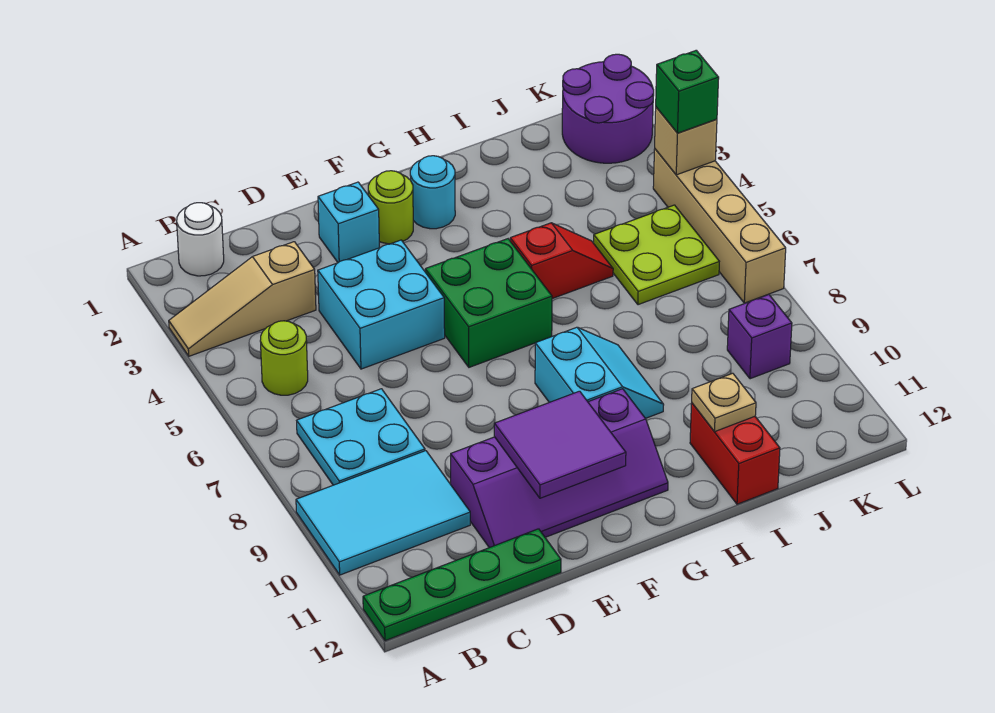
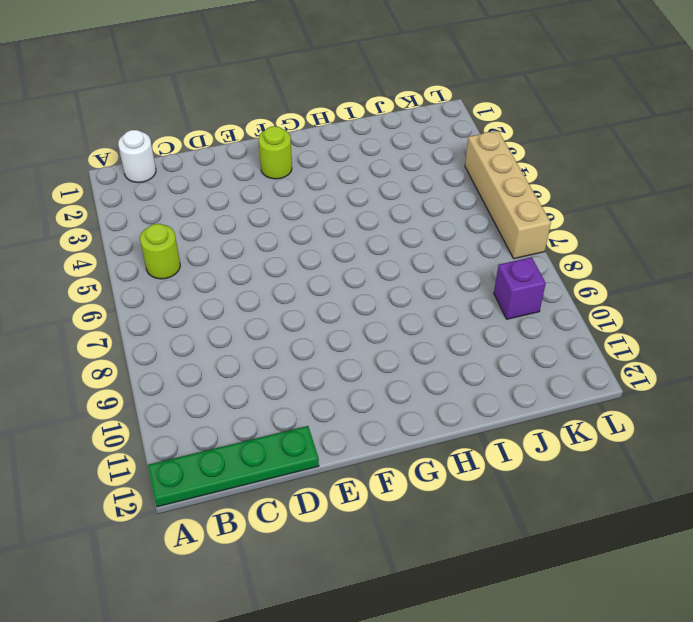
none -> tan slope A3:C3 level 1 top C
none -> cyan tile A9:C10 level 1
none -> cyan plate B7:C8 level 1

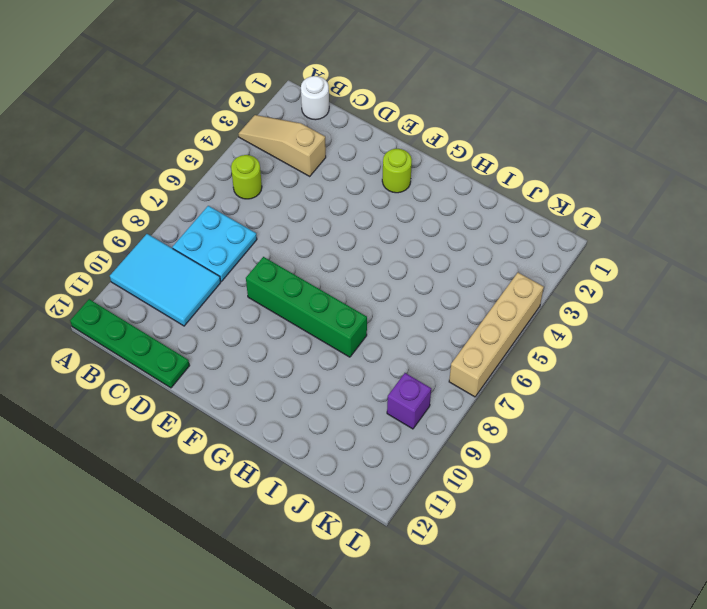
green brick E8:H8 level 1 -> cyan slope G8:H9 level 1 top G
none -> cyan brick D4:E5 level 1
none -> purple slope D10:G11 level 1 top 10
none -> cyan brick E2 level 1

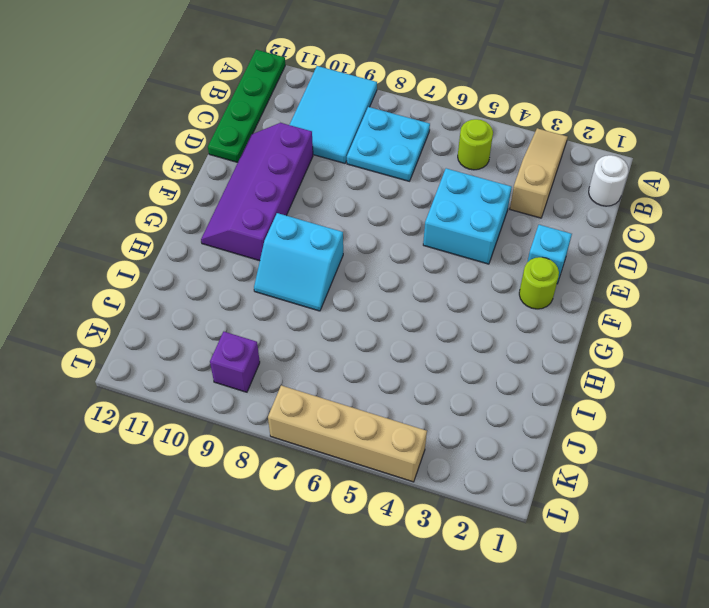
none -> green brick F5:G6 level 1
none -> cyan round brick G2 level 1
none -> red slope H5:I5 level 1 top H

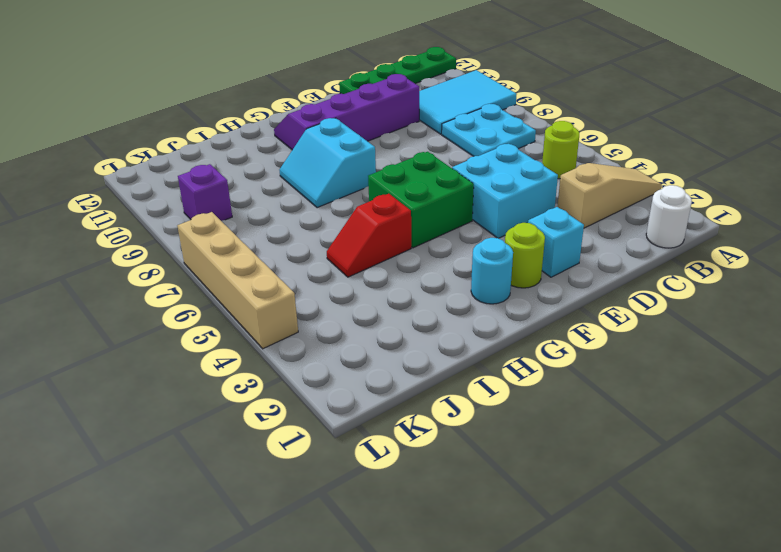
none -> red brick I11:I12 level 1
none -> lime plate J5:K6 level 1
none -> purple round brick K1:L2 level 1

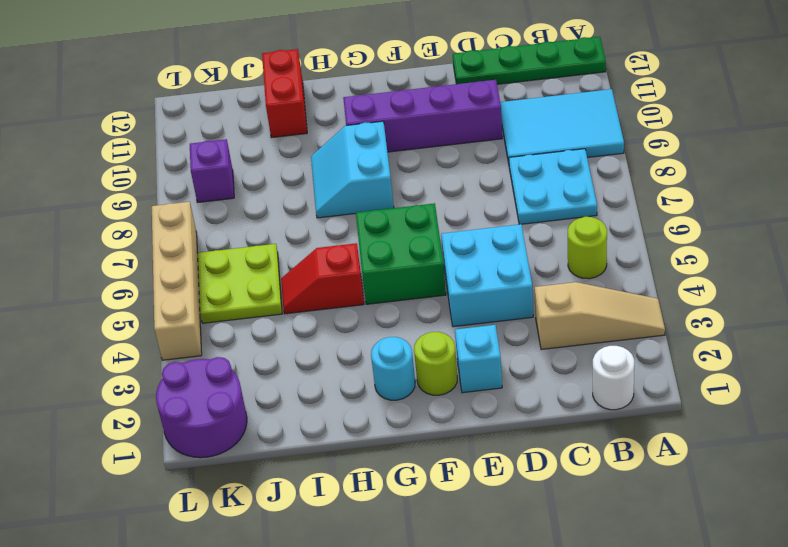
none -> purple tile E10:F11 level 2
none -> tan plate I11 level 2
none -> tan brick L4 level 2

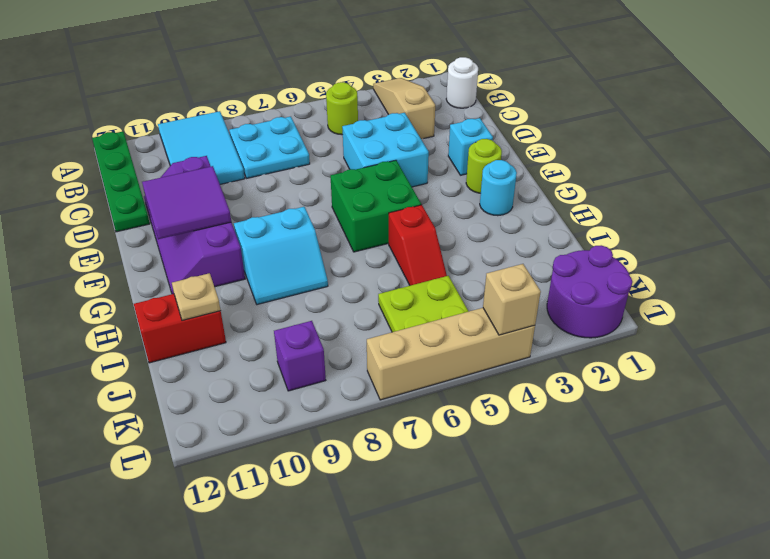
none -> green brick L4 level 3

